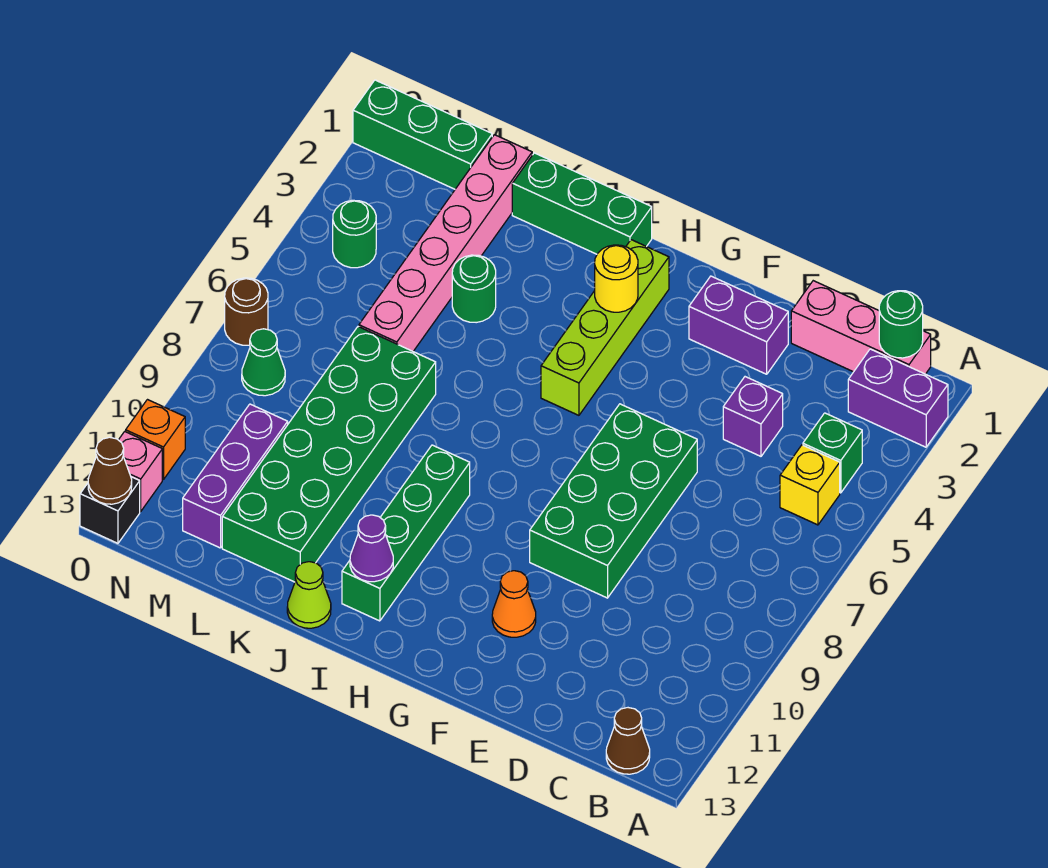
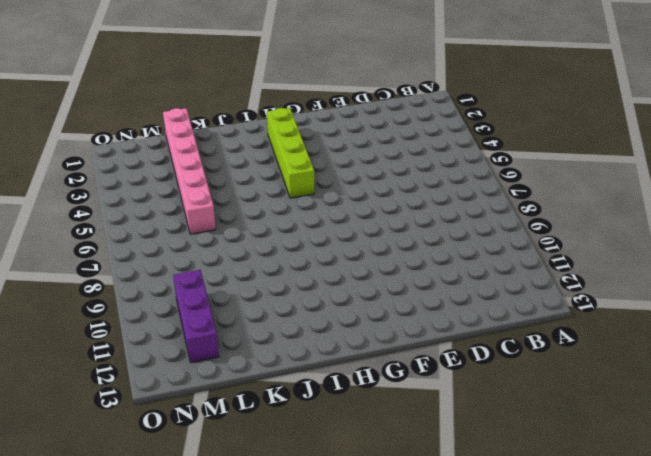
none -> purple brick A2:B2 level 1
none -> pink brick B1:D1 level 1
none -> green brick B4 level 1

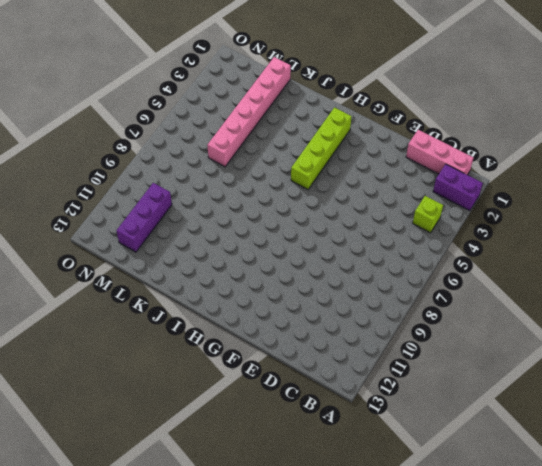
lime brick B4 level 1 -> green brick B4 level 1
none -> yellow brick B5 level 1
none -> brown cone B13 level 1
none -> purple brick D4 level 1

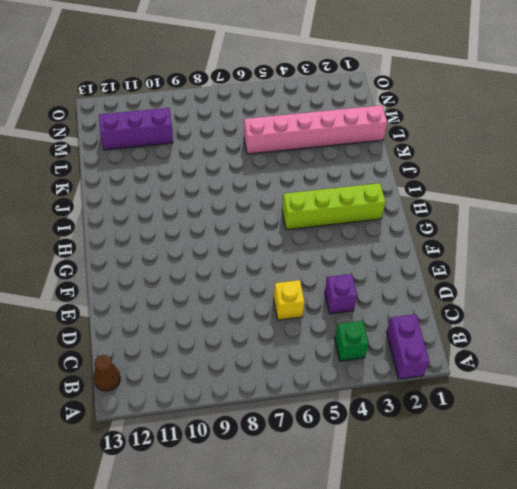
yellow brick D6 level 1 -> yellow brick B5 level 1
none -> pink brick B1:D1 level 1
none -> purple brick E2:F2 level 1
none -> green brick E6:F9 level 1

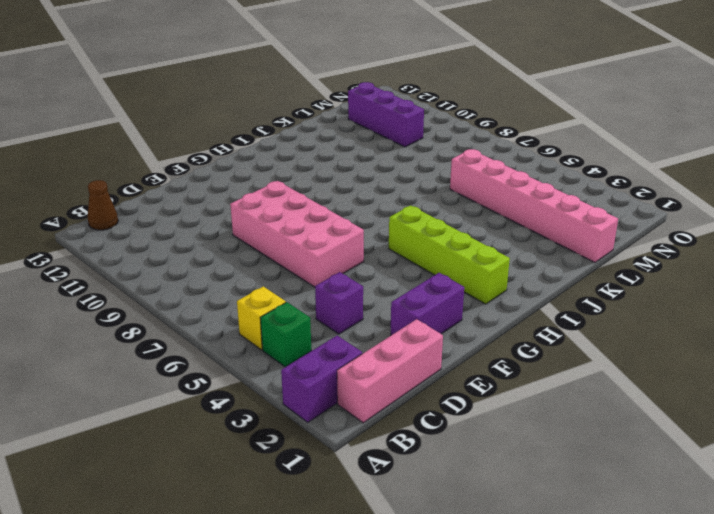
pink brick E6:F9 level 1 -> green brick E6:F9 level 1
none -> orange cone F11 level 1
none -> green brick I1:K1 level 1
none -> green brick I9:I12 level 1

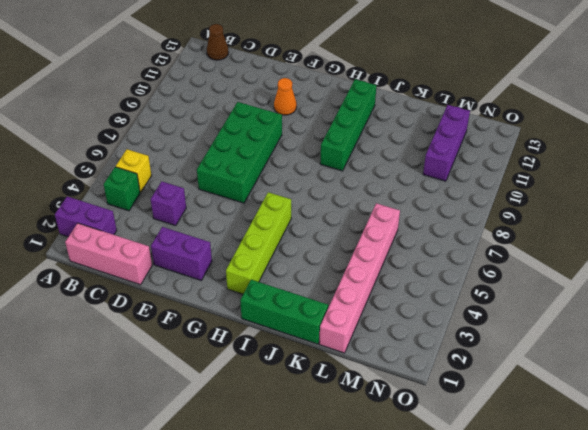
none -> lime cone J13 level 1
none -> green round brick K4 level 1
none -> green brick K7:L12 level 1

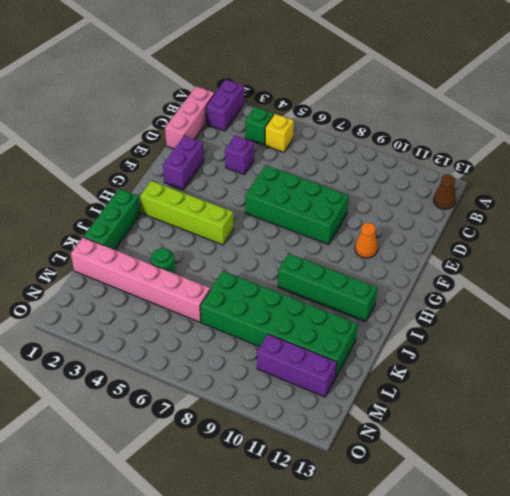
none -> lime cone J13 level 1
none -> green brick M1:O1 level 1
none -> green round brick N4 level 1

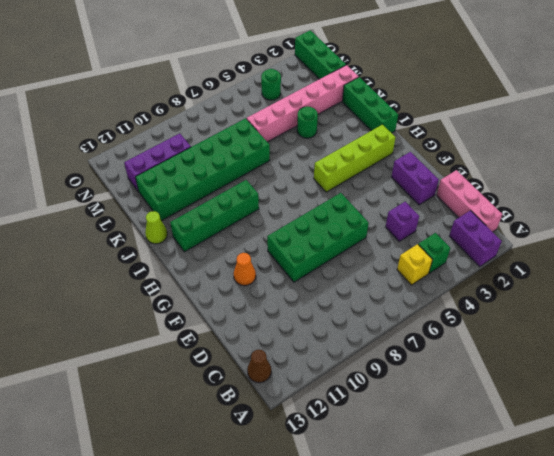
none -> green cone N8 level 1
none -> brown round brick O7 level 1
none -> orange brick O11 level 1

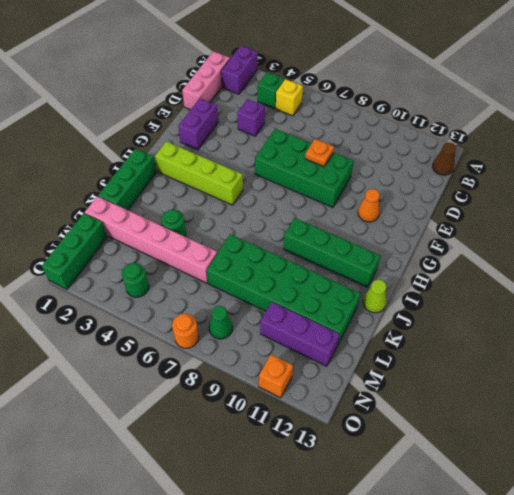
orange plate E8 level 2 -> none
orange round brick O7 level 1 -> brown round brick O7 level 1
none -> pink brick O12 level 1
none -> black brick O13 level 1
none -> green round brick B1 level 2

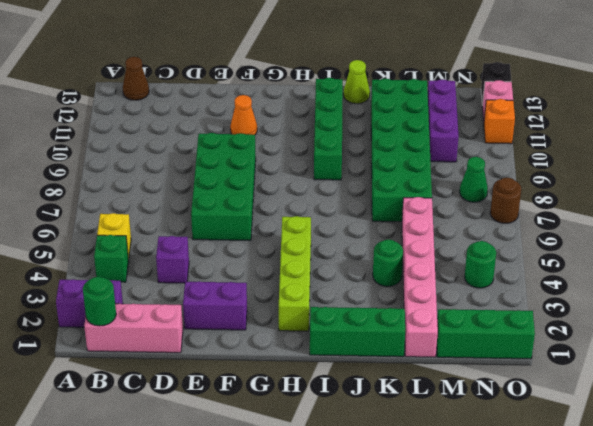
none -> yellow round brick H3 level 2
none -> purple cone I12 level 2
none -> brown cone O13 level 2

